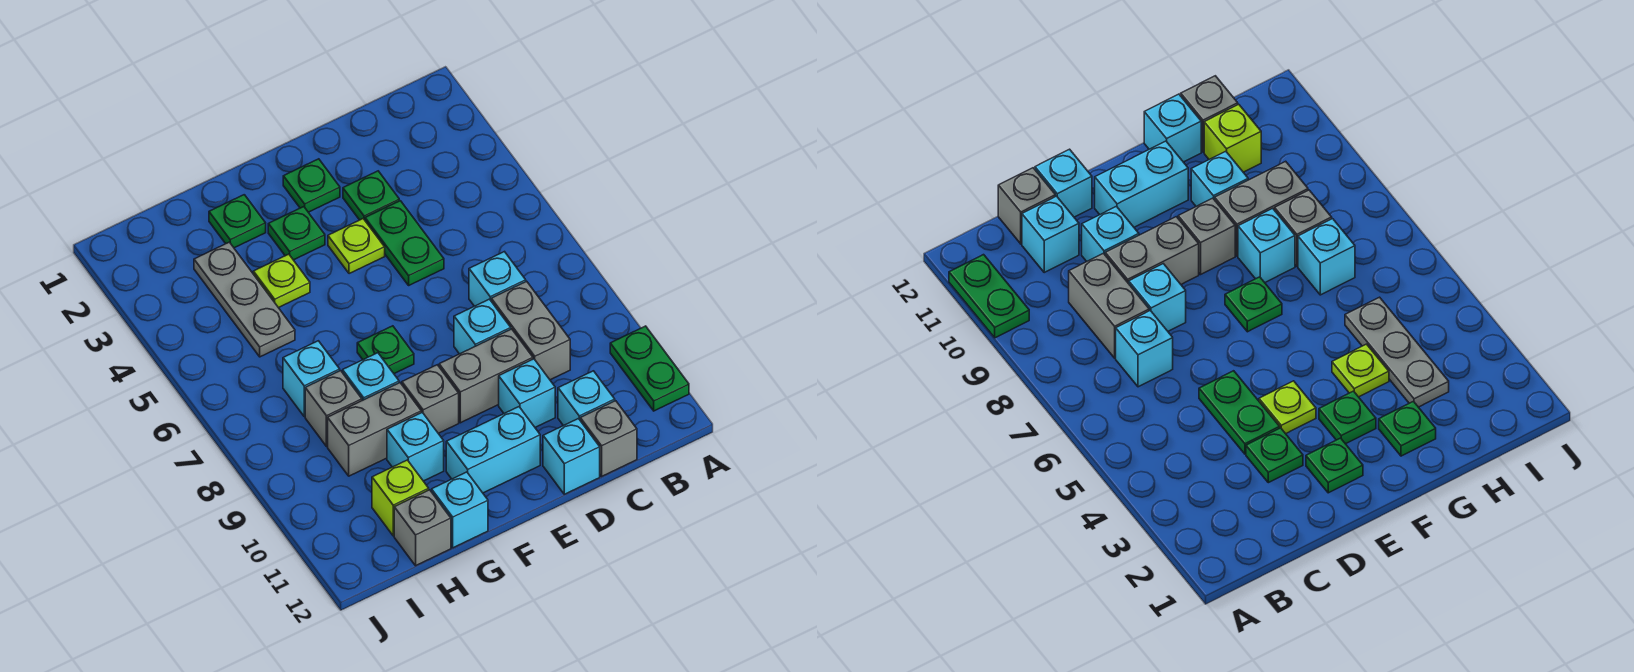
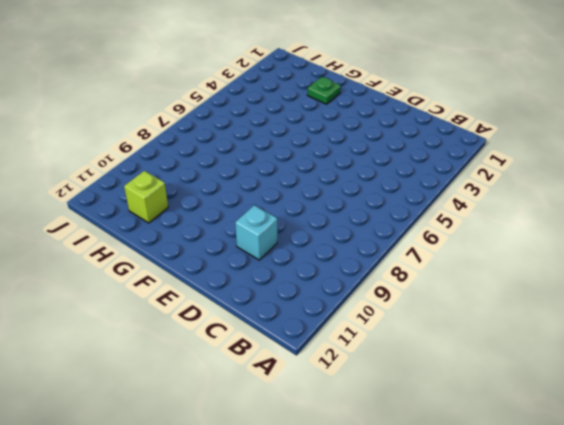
none -> green plate A10:A11 level 1
none -> cyan brick C7 level 1
none -> grey brick C8:C9 level 1

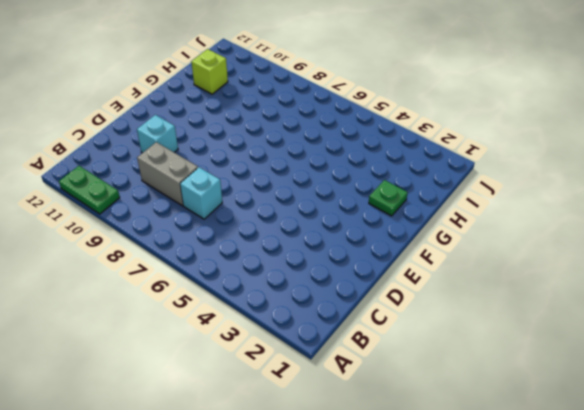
none -> cyan brick C11 level 1
none -> grey brick C12 level 1
none -> green plate D3 level 1

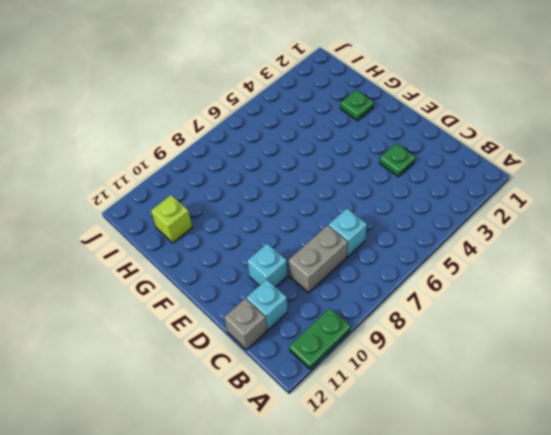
none -> green plate D4:D5 level 1
none -> cyan brick D8 level 1
none -> grey brick D9:E9 level 1

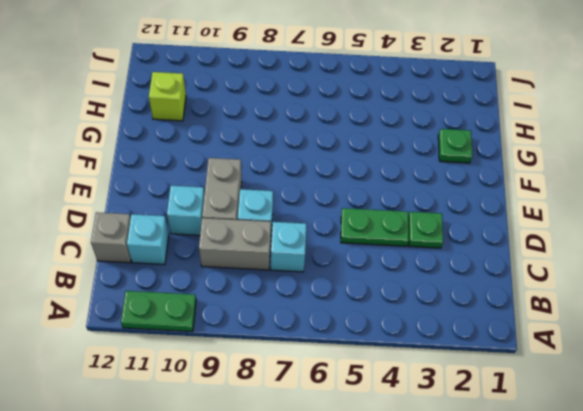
none -> cyan brick D12 level 1
none -> green plate E2 level 1
none -> lime plate E4 level 1

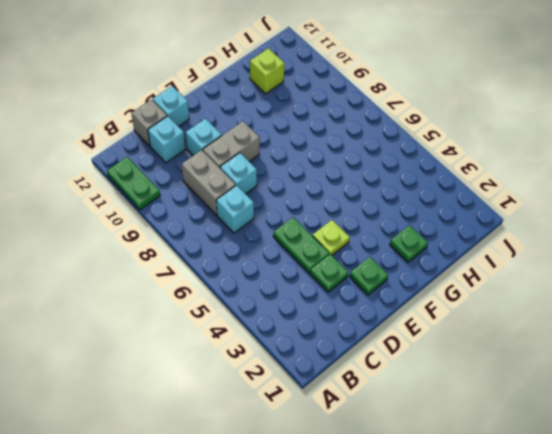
none -> cyan brick E11:F11 level 1
none -> green plate F3 level 1
none -> green plate F7 level 1

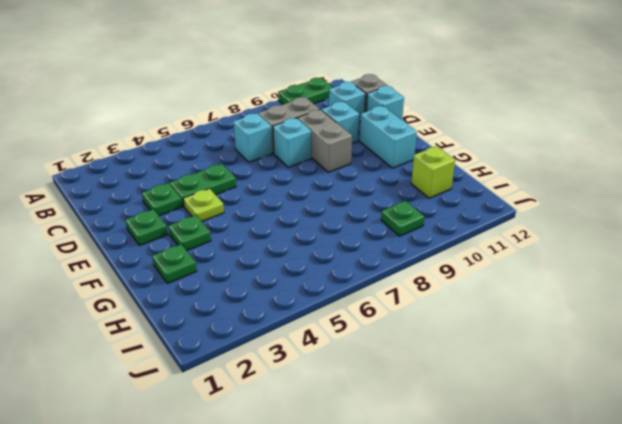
green plate I9 level 1 -> green plate F7 level 1
none -> grey brick F9 level 1
none -> lime plate G4 level 1
none -> cyan brick G8 level 1

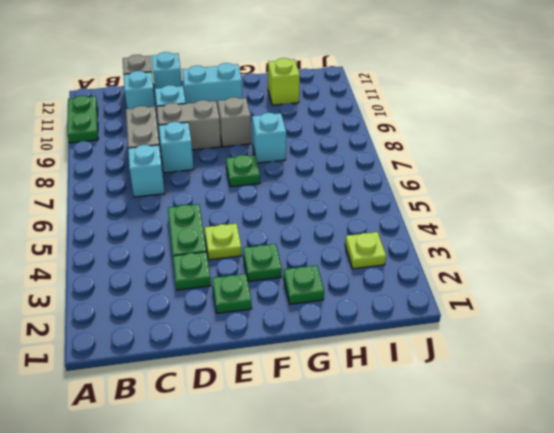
lime plate I3 level 1 -> lime plate G4 level 1
none -> grey brick G9:H9 level 1
none -> cyan brick G10 level 1
none -> cyan brick G12 level 1

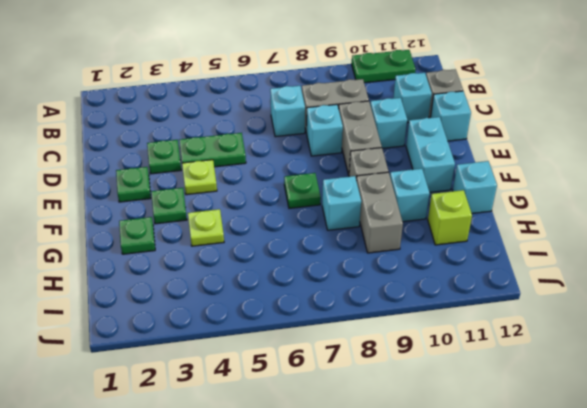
none -> grey plate H3:H5 level 1
none -> cyan brick H7 level 1
none -> grey brick H8 level 1

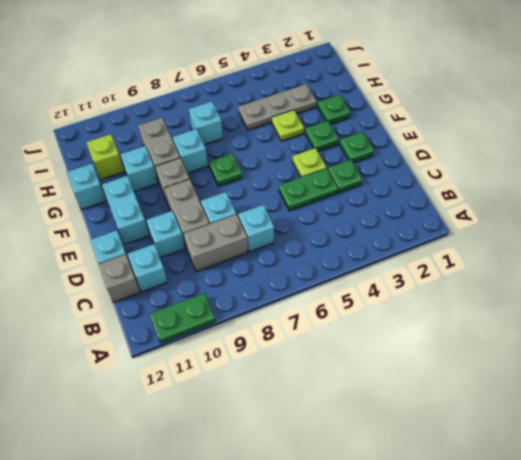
none -> grey brick H8 level 1
none -> grey brick H12 level 1

